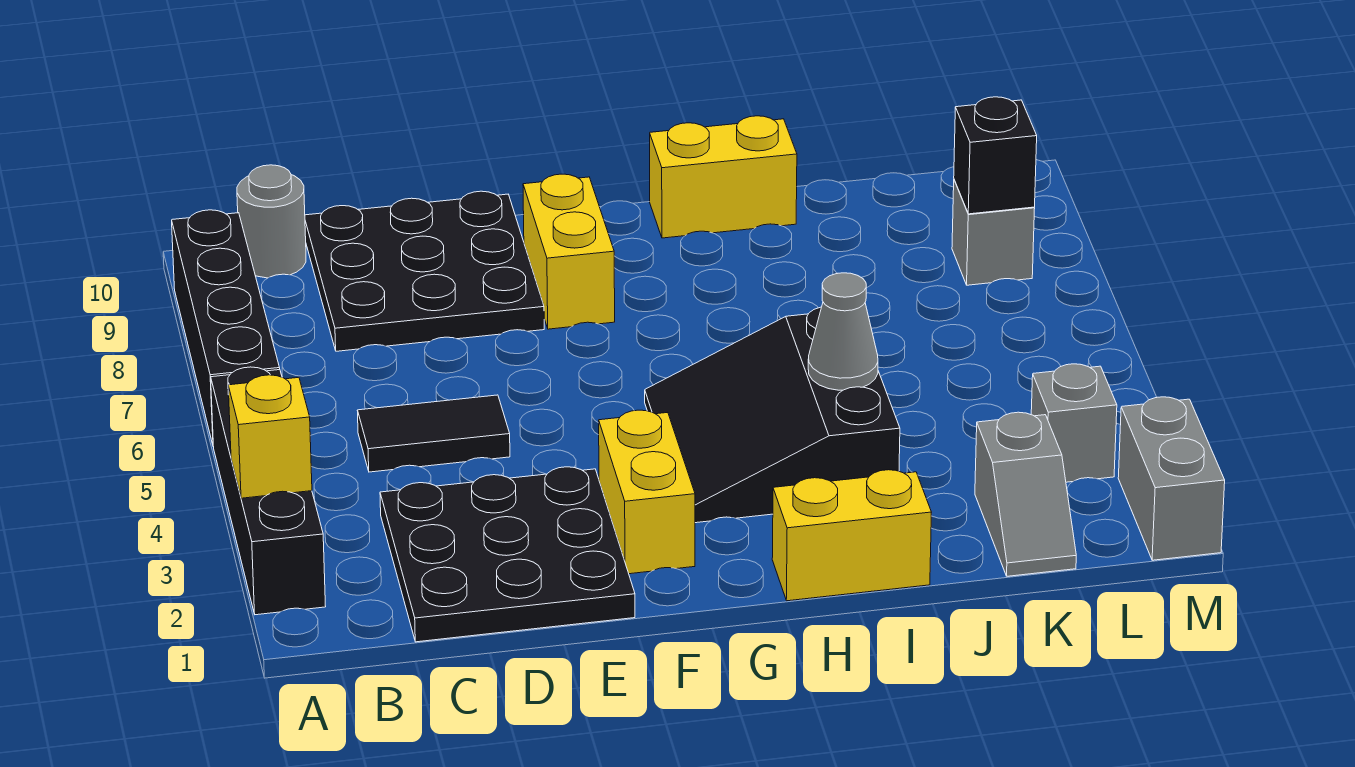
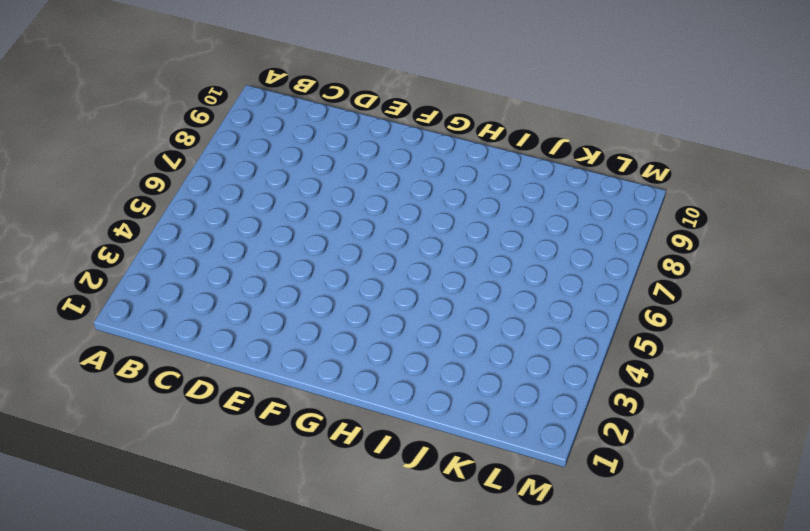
none -> black brick A2:A5 level 1
none -> black brick A6:A9 level 1
none -> grey round brick B10 level 1

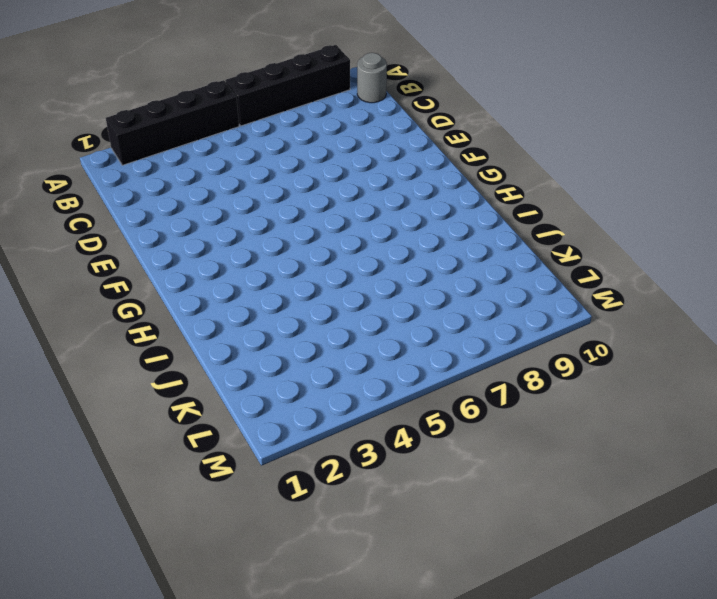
none -> black plate C1:E3 level 1
none -> black tile C5:D5 level 1
none -> black plate C8:E10 level 1

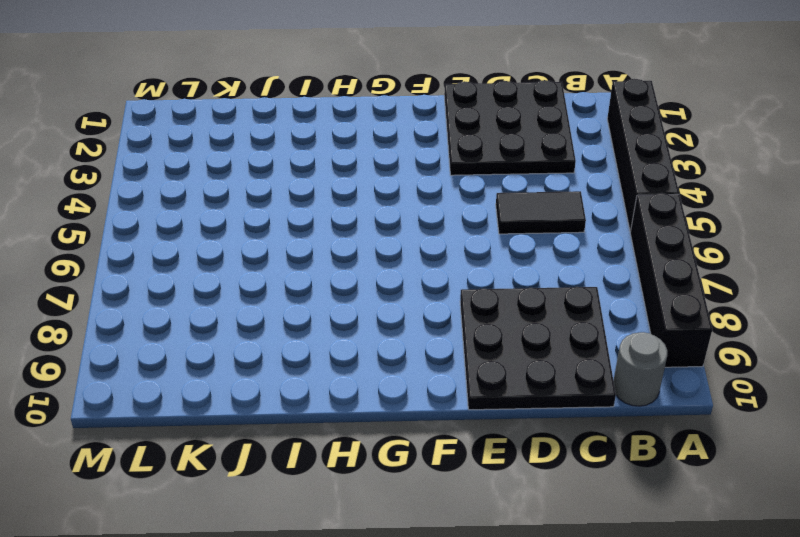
none -> yellow brick F2:F3 level 1
none -> yellow brick F8:F9 level 1
none -> black slope G3:I5 level 1 top I

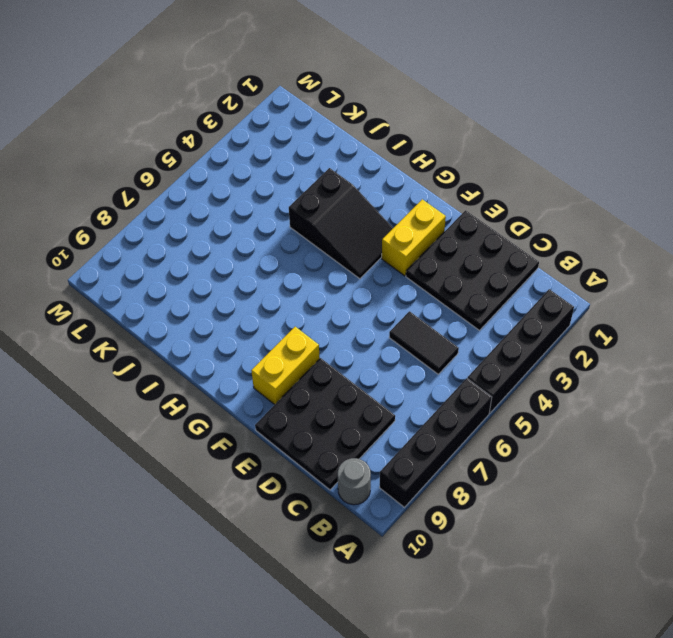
black slope G3:I4 level 1 top I -> black slope G3:I5 level 1 top I
none -> yellow brick H1:I1 level 1
none -> yellow brick H10:I10 level 1
none -> grey slope K1:K2 level 1 top 2

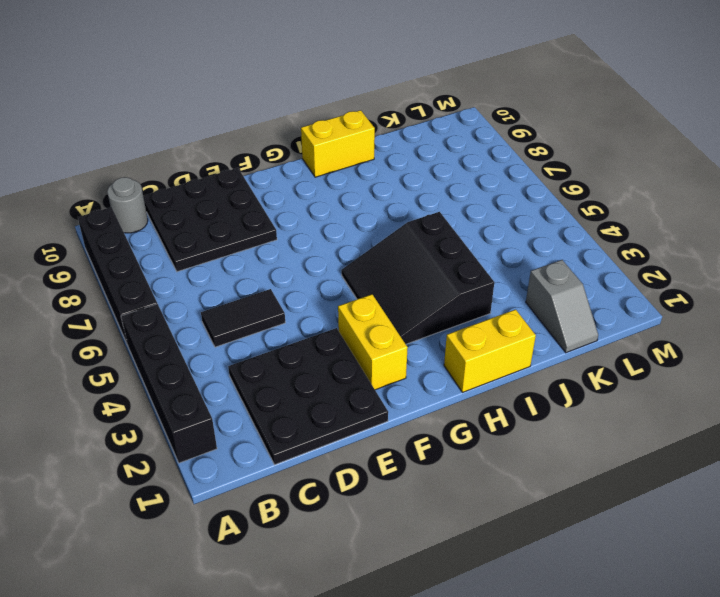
none -> yellow brick F8:F9 level 1
none -> grey brick L3 level 1
none -> grey brick L8 level 1

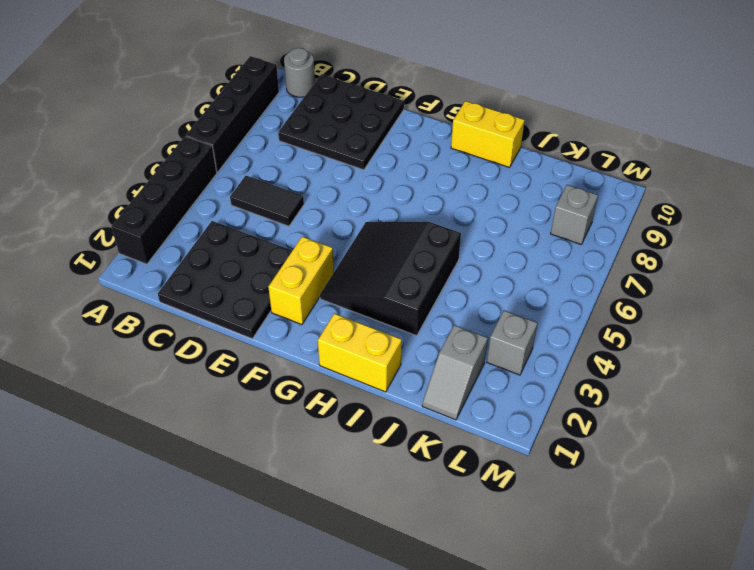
none -> yellow brick F8:F9 level 1
none -> grey brick M1:M2 level 1
none -> yellow brick A3 level 2

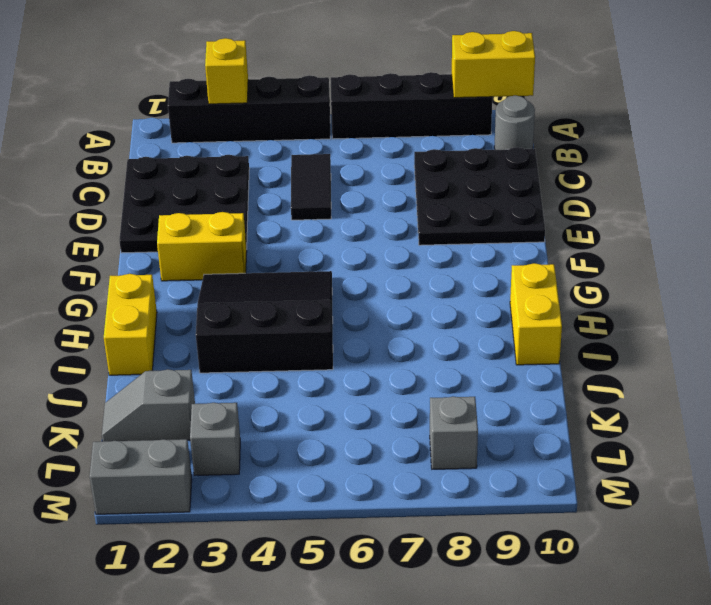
yellow brick A9:A10 level 2 -> yellow brick F8:F9 level 1
none -> grey cone I4 level 2
none -> black brick L8 level 2

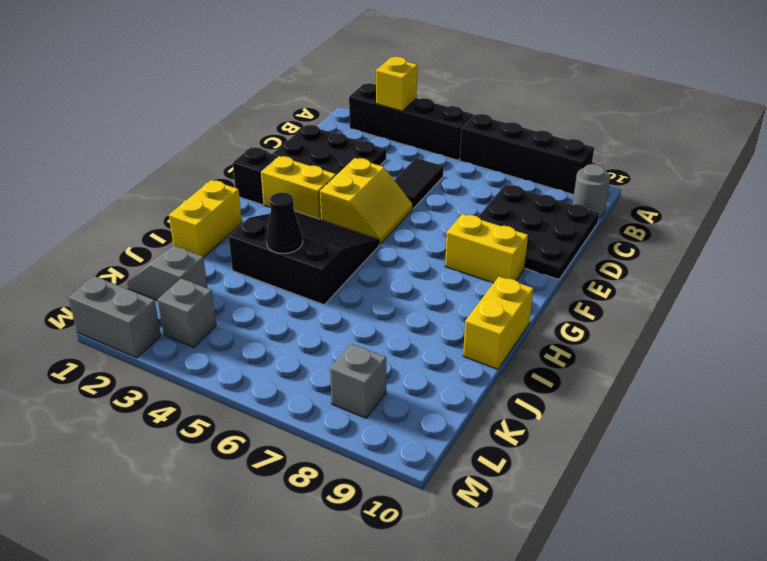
yellow slope E4:F5 level 1 top 4 -> none
black brick F1 level 1 -> black brick L8 level 2
black cone I4 level 2 -> grey cone I4 level 2

